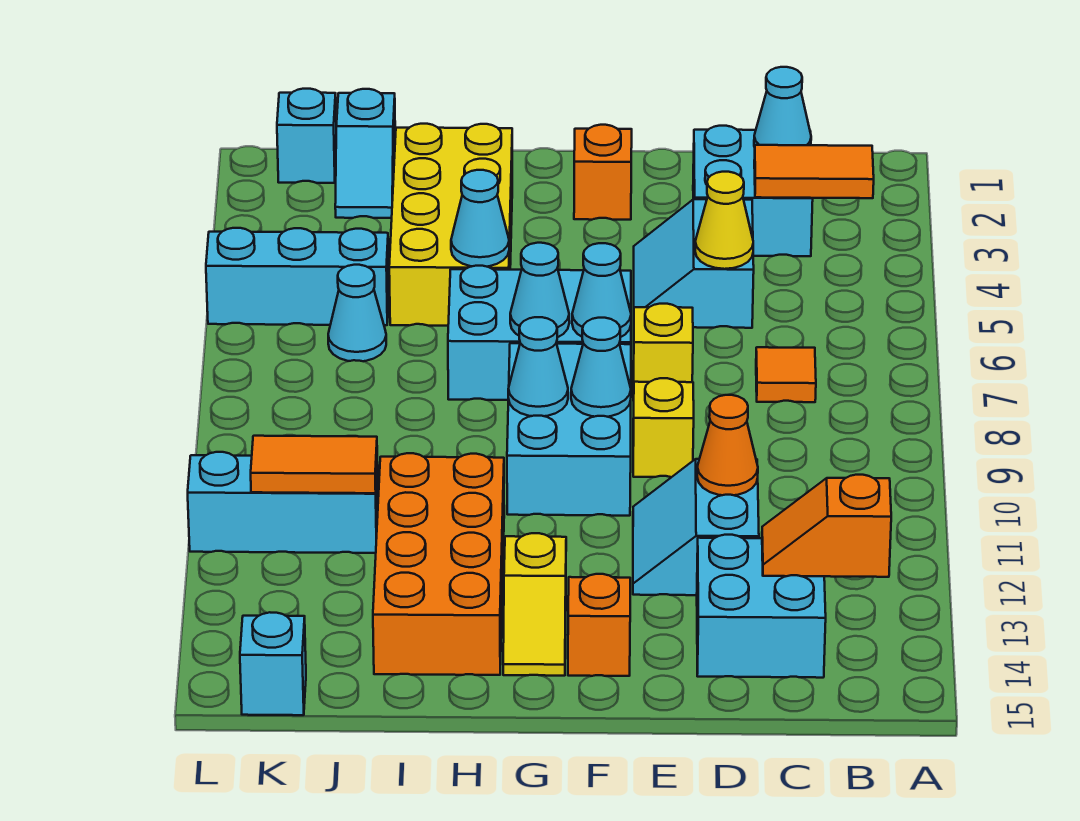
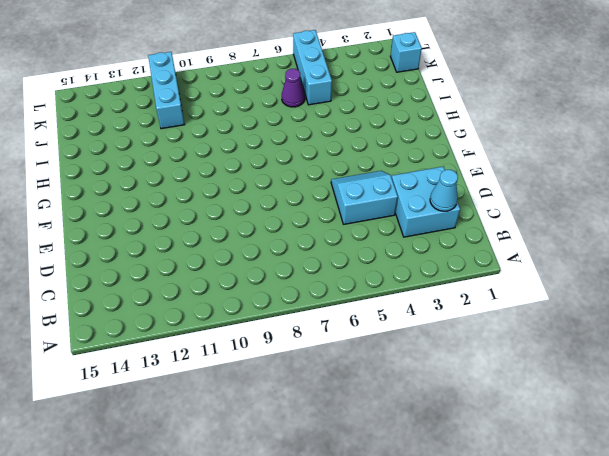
purple cone J6 level 1 -> cyan cone J6 level 1
none -> orange tile C7 level 1
none -> cyan brick C13:D14 level 1
none -> cyan slope D11:E12 level 1 top D
none -> yellow brick E7 level 1

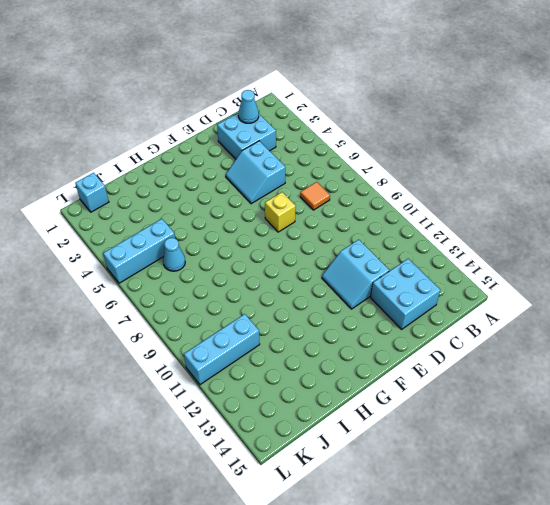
none -> yellow brick E9 level 1
none -> orange brick F2 level 1
none -> cyan brick F6:H7 level 1
none -> cyan brick F8:G10 level 1

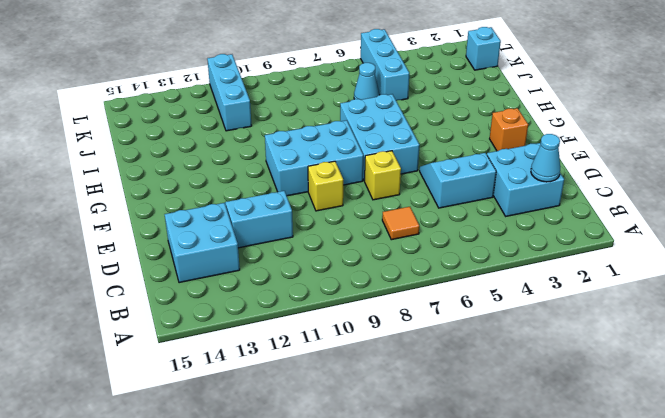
none -> orange brick F14 level 1
none -> yellow slope G13:G14 level 1 top 13
none -> yellow brick H2:I5 level 1
none -> orange brick H11:I14 level 1

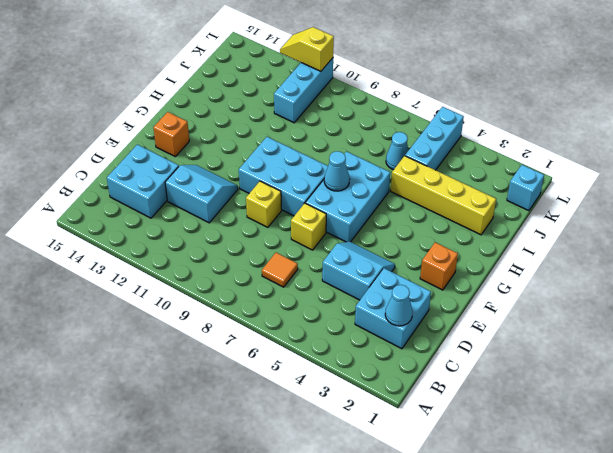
yellow brick I2:I5 level 1 -> yellow brick H2:I5 level 1
yellow slope L11:L12 level 2 top 11 -> yellow slope G13:G14 level 1 top 13
none -> orange brick H11:I14 level 1
none -> cyan slope J1:J2 level 1 top 1
none -> cyan brick K15 level 1
none -> orange tile B3:C3 level 2

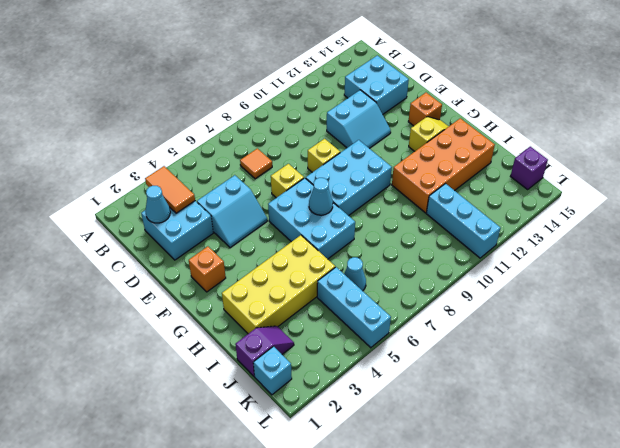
purple slope J1:J2 level 1 top 1 -> cyan slope J1:J2 level 1 top 1
purple brick K15 level 1 -> cyan brick K15 level 1
none -> orange slope B13:C13 level 2 top B
none -> yellow cone D5 level 2
none -> orange cone D11 level 2
none -> cyan cone F7 level 2

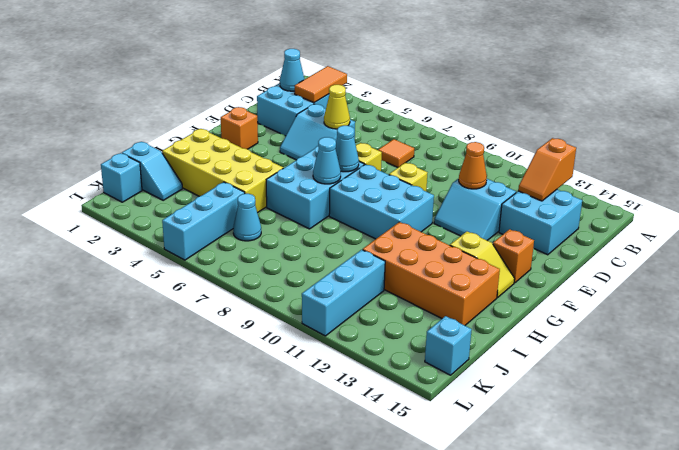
none -> cyan cone F9 level 2
none -> cyan cone G9 level 2
none -> cyan cone H5 level 2
none -> orange tile J11:K11 level 2

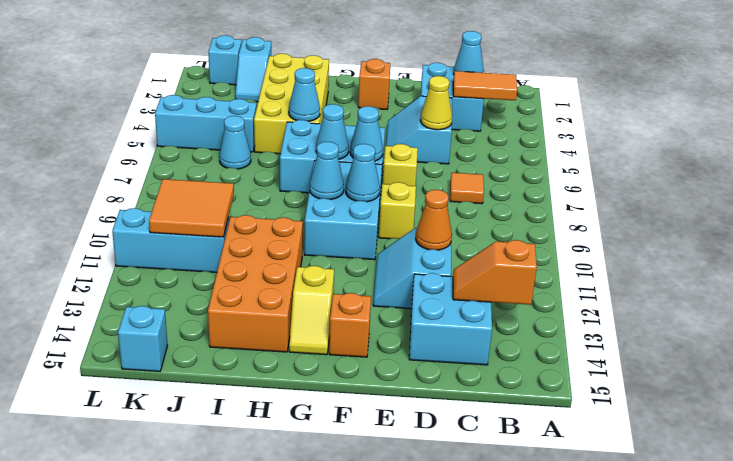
orange tile J10:K11 level 2 -> orange tile J11:K11 level 2

